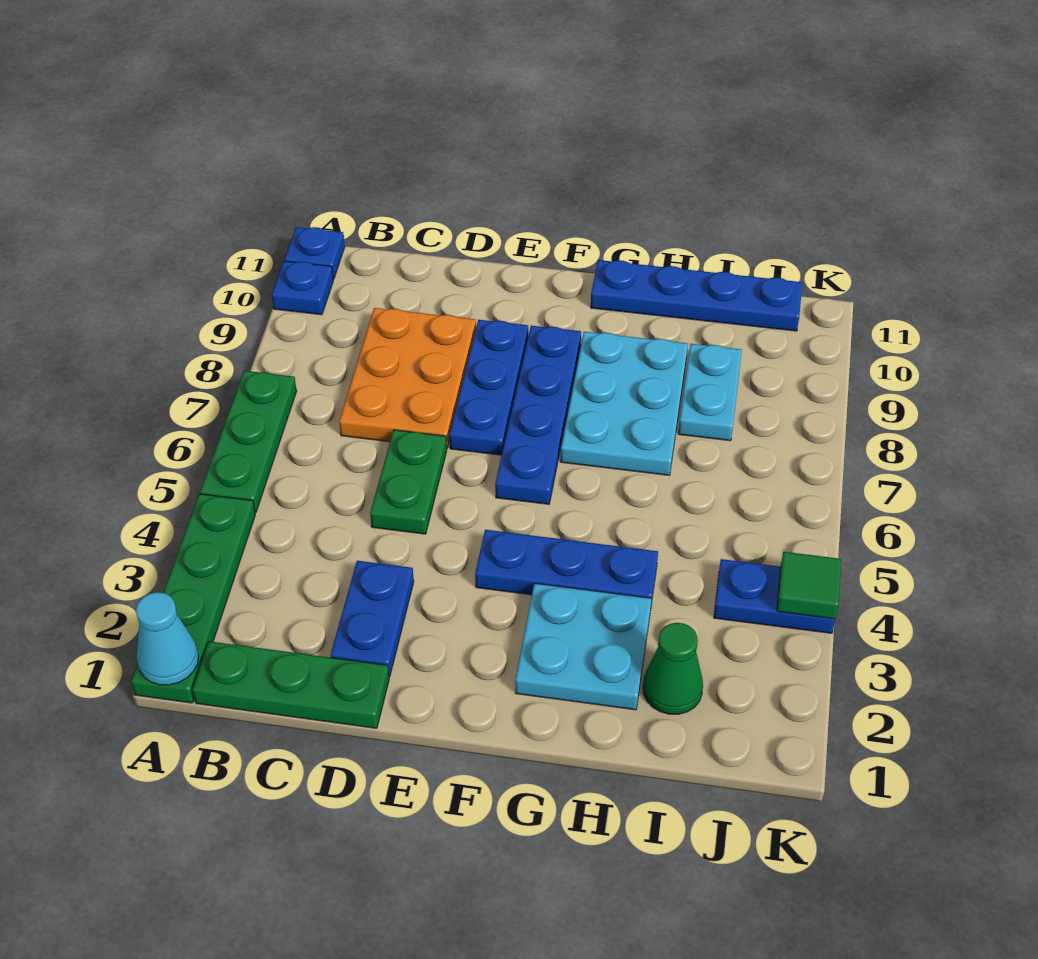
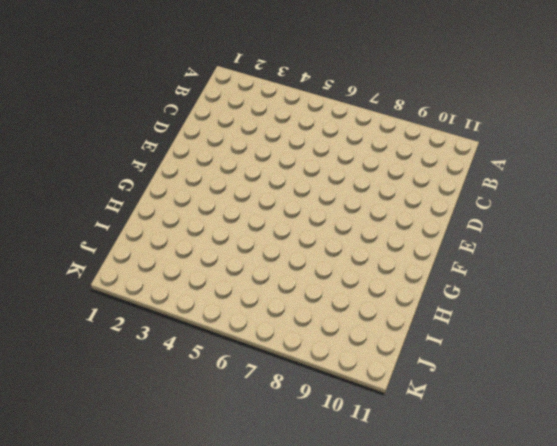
none -> green plate A1:A4 level 1
none -> green plate A5:A7 level 1
none -> blue plate A10 level 1

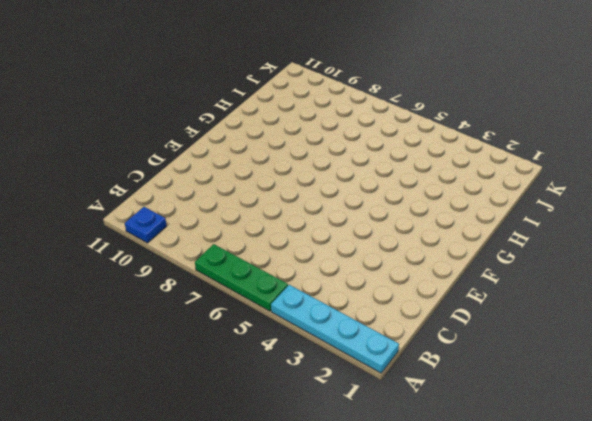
cyan plate A1:A4 level 1 -> green plate A1:A4 level 1
none -> blue plate A11 level 1
none -> green plate B1:D1 level 1
none -> orange plate C7:D9 level 1

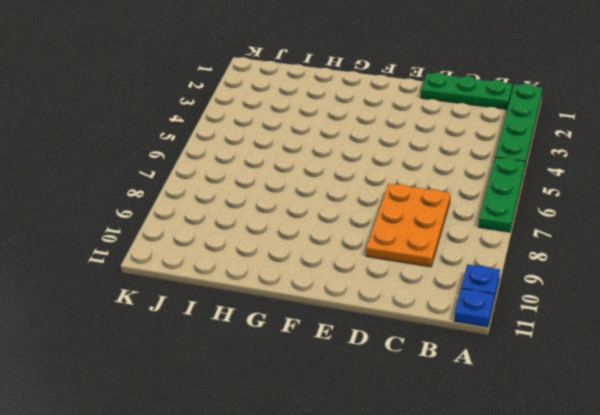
none -> blue plate D2:D3 level 1
none -> green plate D5:D6 level 1
none -> blue plate E7:E9 level 1

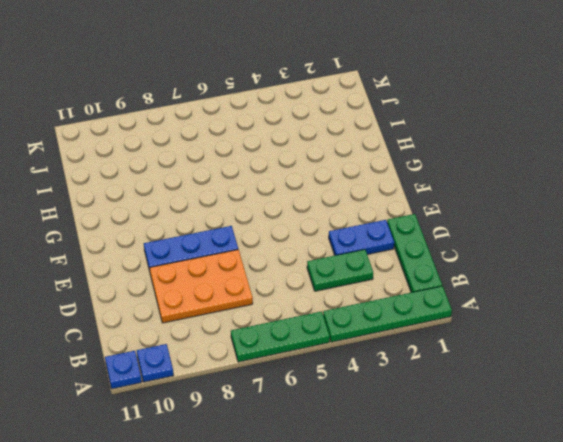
green plate C3:C4 level 1 -> green plate D5:D6 level 1
none -> blue plate F4:H4 level 1
none -> blue plate F6:F9 level 1
none -> cyan plate G2:H3 level 1

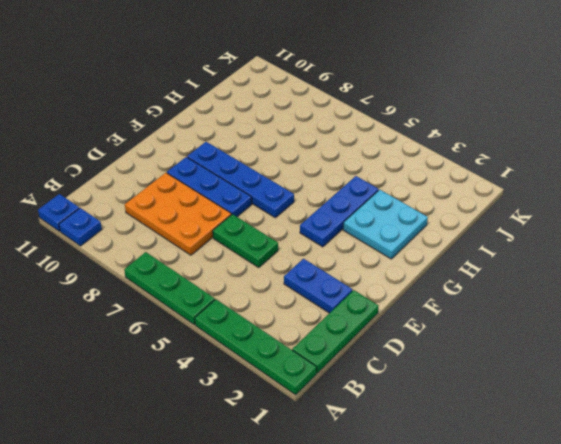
none -> cyan plate G7:H9 level 1
none -> blue plate G11:J11 level 1
none -> green cone I2 level 1

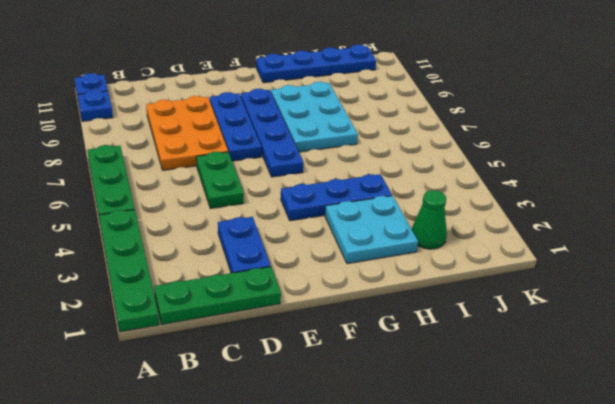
none -> cyan plate I8:I9 level 1
none -> blue plate J4:K4 level 1
none -> cyan cone A1 level 2

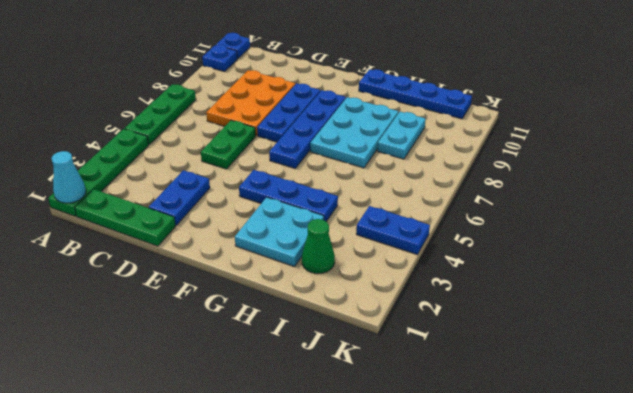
none -> green tile K4 level 2

